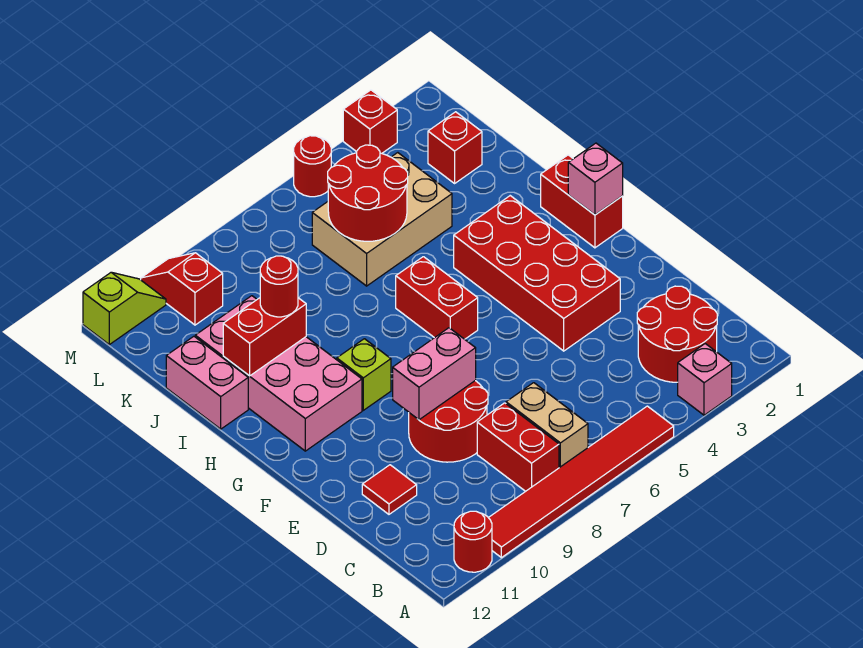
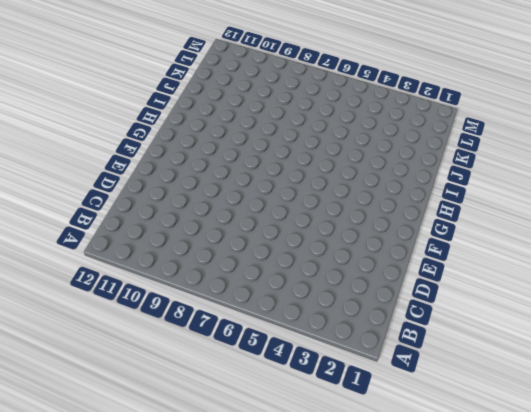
none -> pink brick A3 level 1
none -> red tile A5:A10 level 1
none -> red round brick A11 level 1

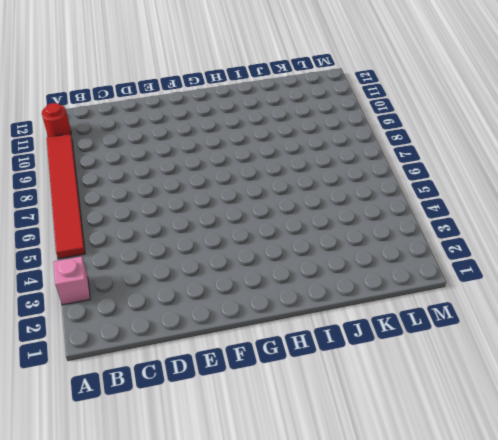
none -> red round brick B2:C3 level 1
none -> tan brick B7:C7 level 1
none -> red brick B8:C8 level 1

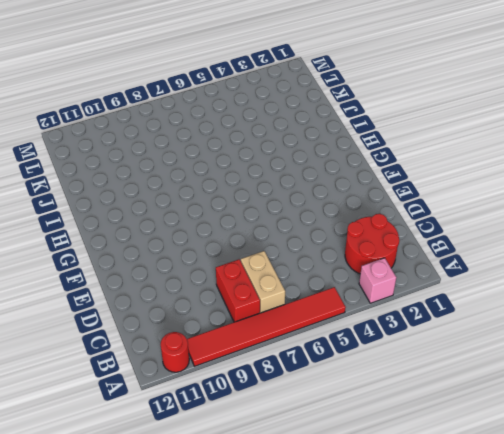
none -> red round brick D8:E9 level 1
none -> red tile D11 level 1
none -> red brick E3:H4 level 1

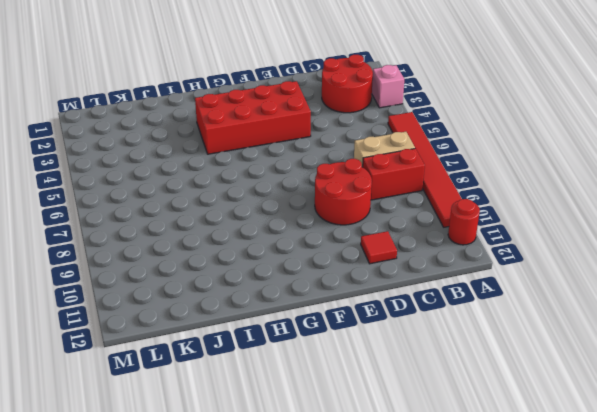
none -> red brick G1:H1 level 1
none -> red brick G6:H6 level 1
none -> lime brick G9 level 1

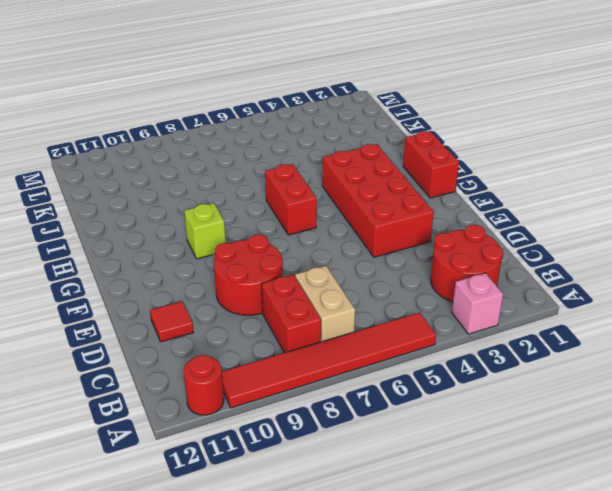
none -> pink brick G10:J11 level 1
none -> pink brick I12:J12 level 1
none -> tan brick J4:K6 level 1

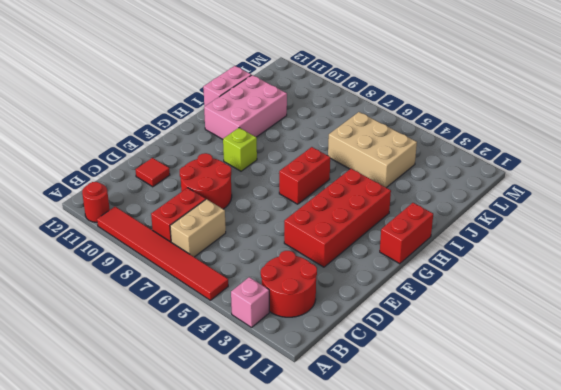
pink brick H10:J11 level 1 -> pink brick G10:J11 level 1
none -> red brick K2 level 1
none -> red slope L10:M10 level 1 top L
none -> red brick M3 level 1

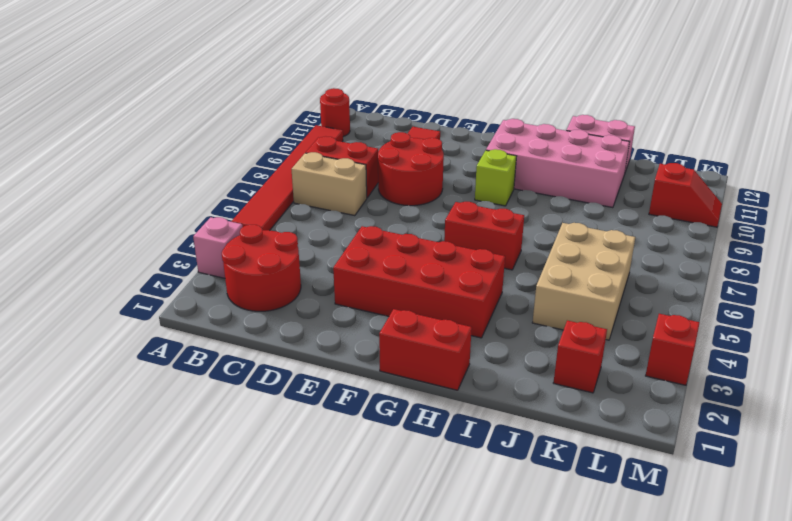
none -> red round brick M5 level 1
none -> lime slope M11:M12 level 1 top 12
none -> pink brick E8:E9 level 2

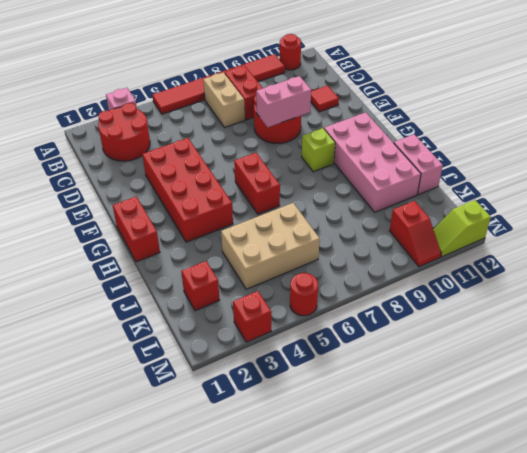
none -> pink brick G1 level 2
none -> red brick I10:I11 level 2
none -> red round brick J5:K6 level 2

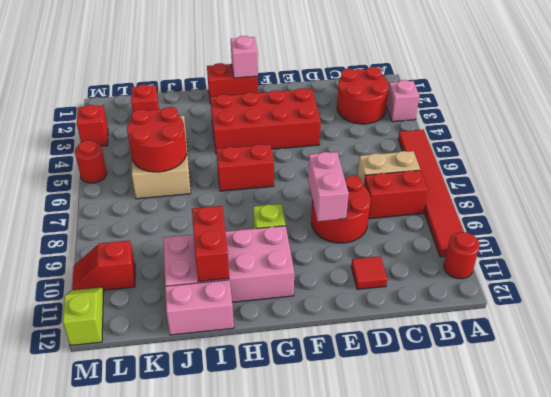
none -> red round brick I10 level 3

